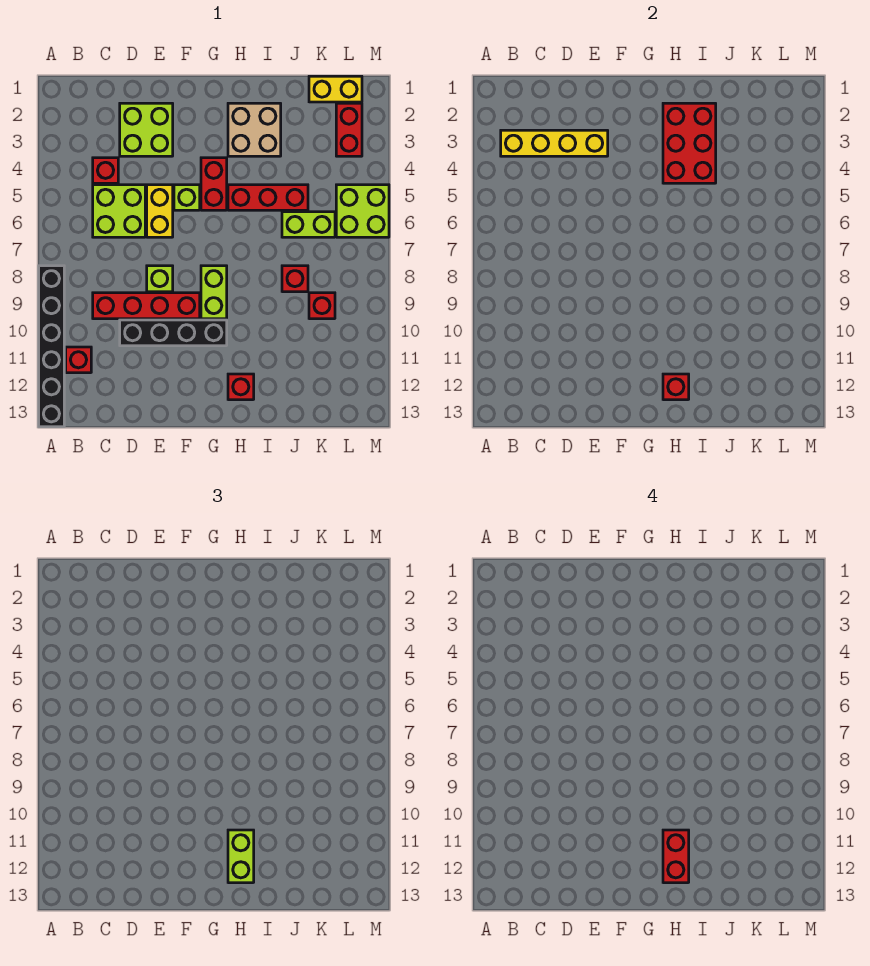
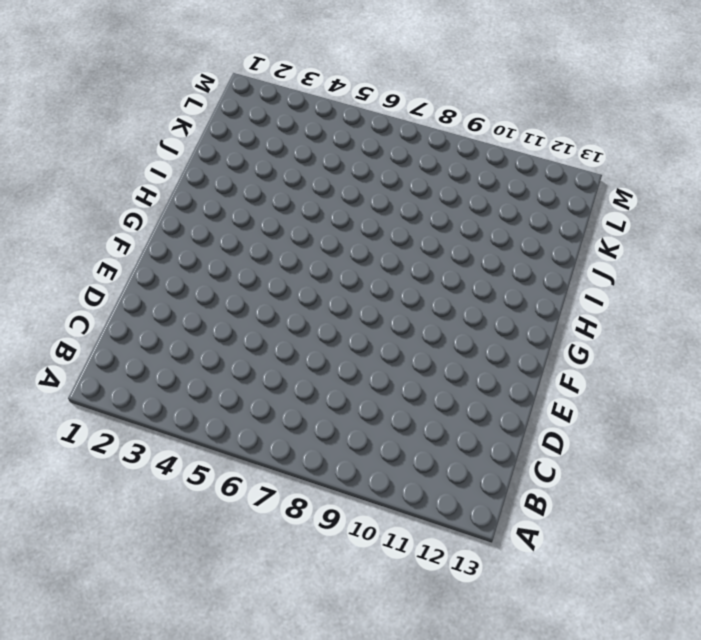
none -> black brick A8:A13 level 1
none -> red brick B11 level 1
none -> red brick C4 level 1

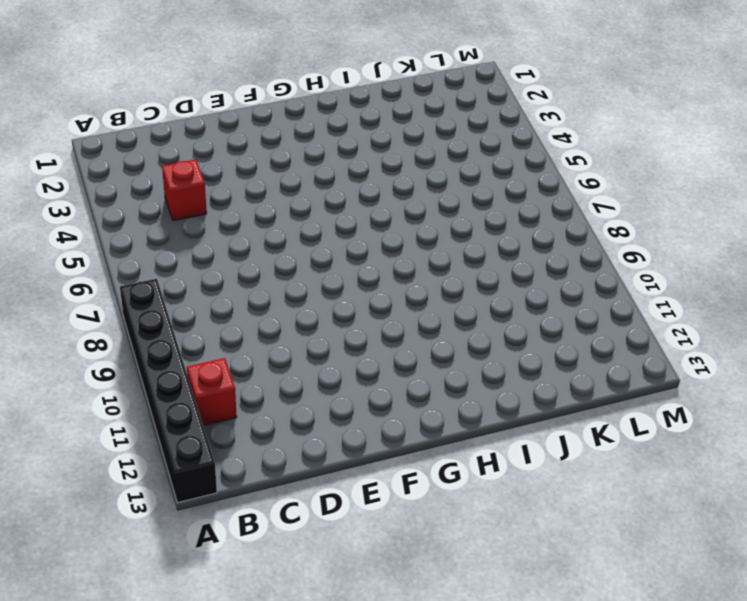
none -> lime brick C5:D6 level 1
none -> red brick C9:F9 level 1
none -> lime brick D2:E3 level 1

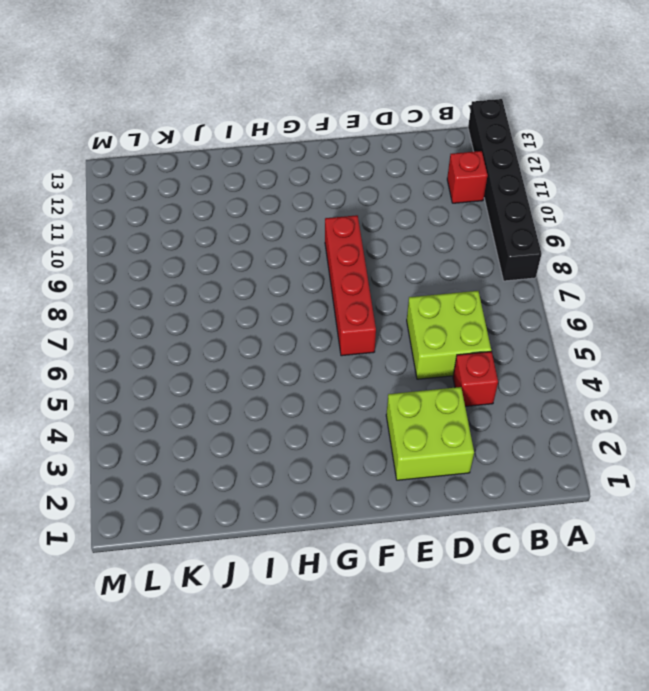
red brick F6:F9 level 1 -> red brick C9:F9 level 1
none -> black brick D10:G10 level 1
none -> yellow brick E5:E6 level 1
none -> lime brick E8 level 1

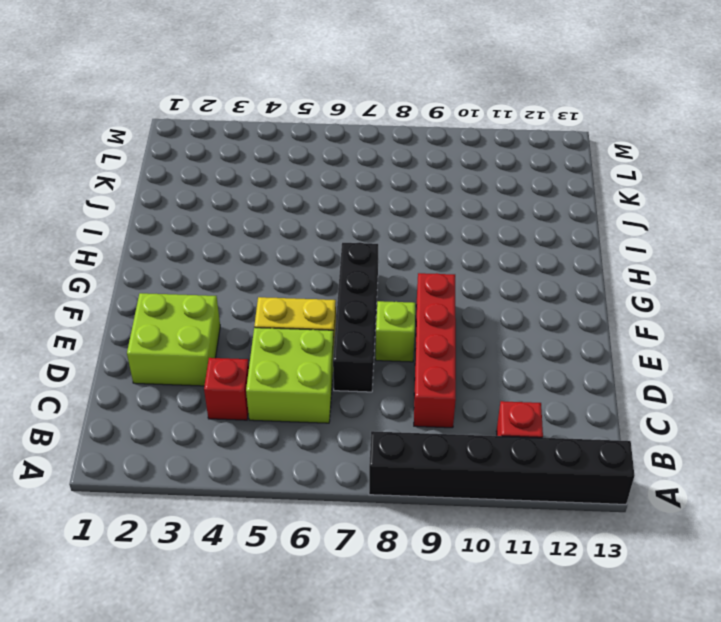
black brick D7:G7 level 1 -> black brick D10:G10 level 1
none -> lime brick F5 level 1
none -> red brick G4:G5 level 1
none -> lime brick G8:G9 level 1

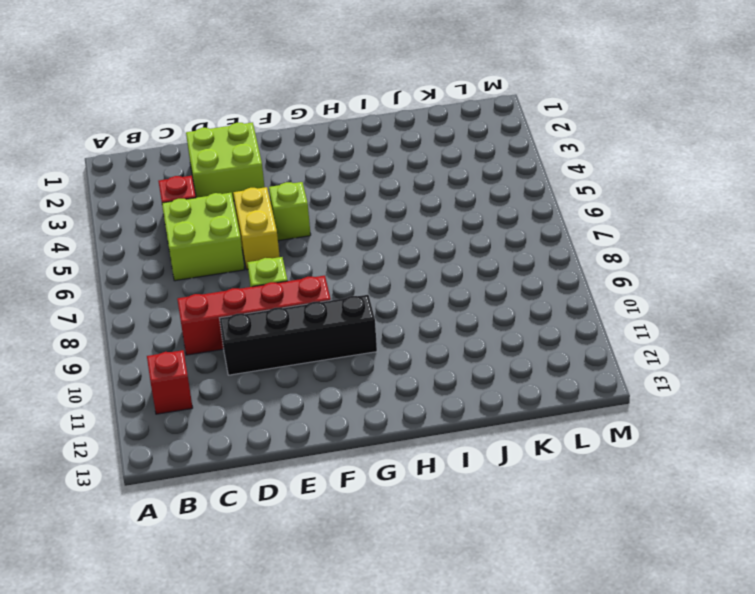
none -> black brick A8:A13 level 1
none -> red brick G4:G5 level 1
none -> lime brick G8:G9 level 1

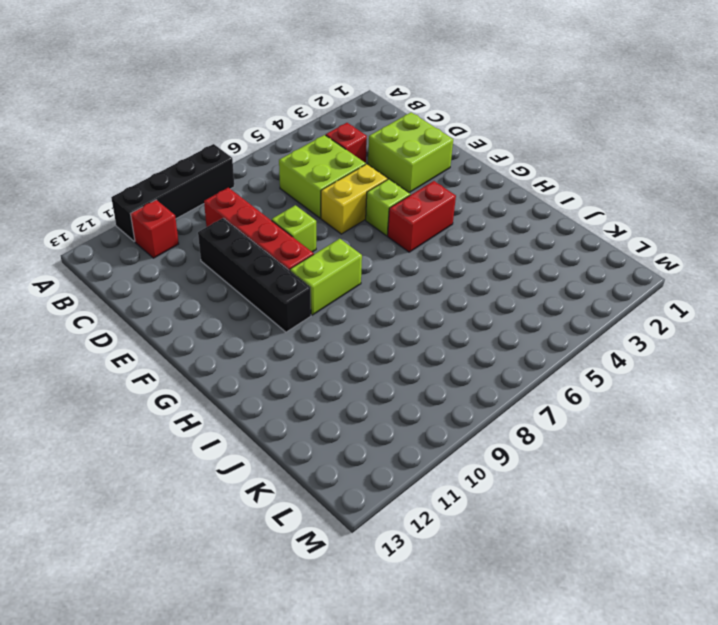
black brick A8:A11 level 1 -> black brick A8:A13 level 1
none -> tan brick H2:I3 level 1
none -> red brick H5:J5 level 1
none -> red brick H12 level 1

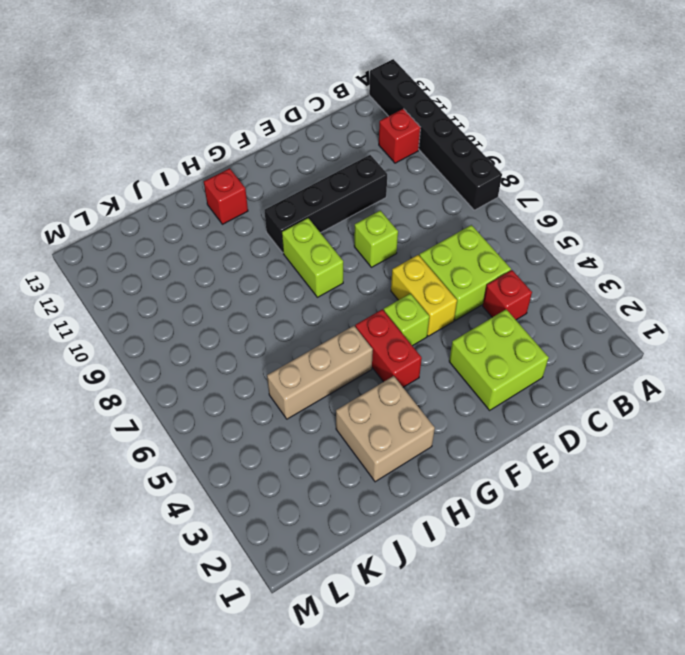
tan brick H5:J5 level 1 -> red brick H5:J5 level 1
none -> red brick C9:F9 level 1
none -> lime brick J6:K6 level 1
none -> red brick J8 level 1

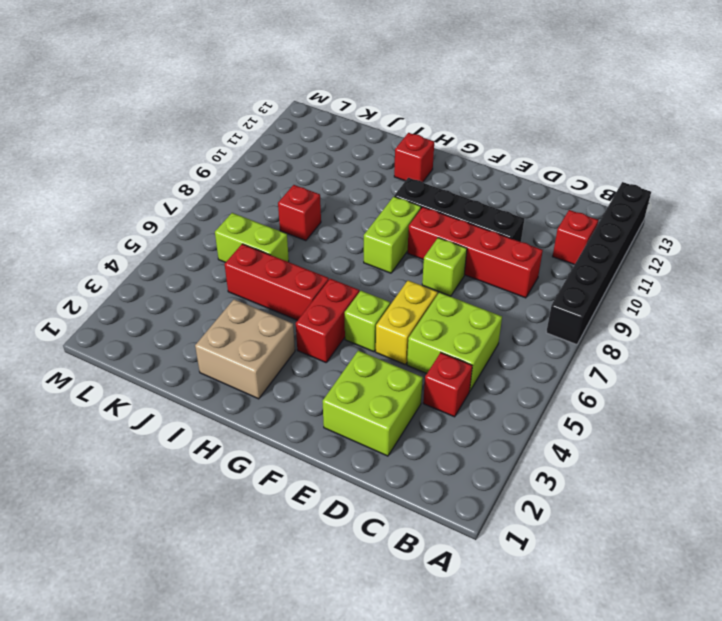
none -> yellow brick K1:L1 level 1
none -> red brick K9 level 1
none -> red brick L2:L3 level 1

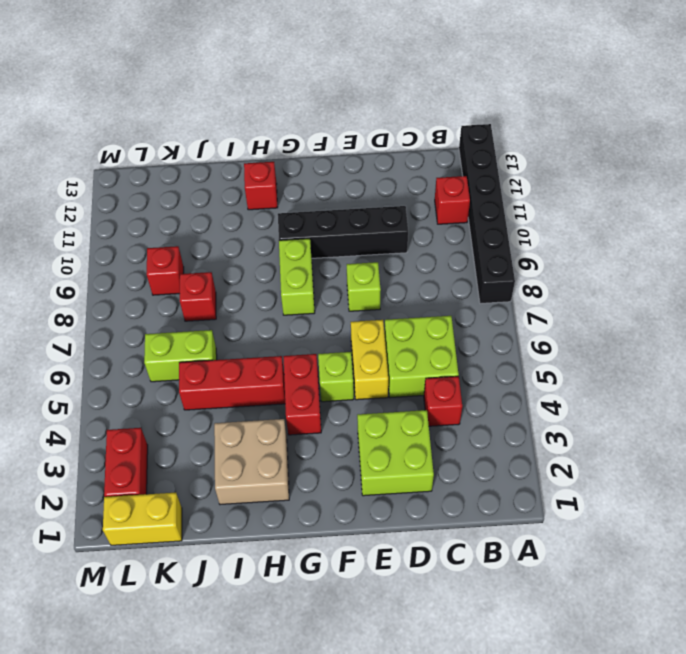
none -> red brick C9:F9 level 1
none -> lime brick L5:M6 level 1
none -> yellow brick B3:E3 level 2

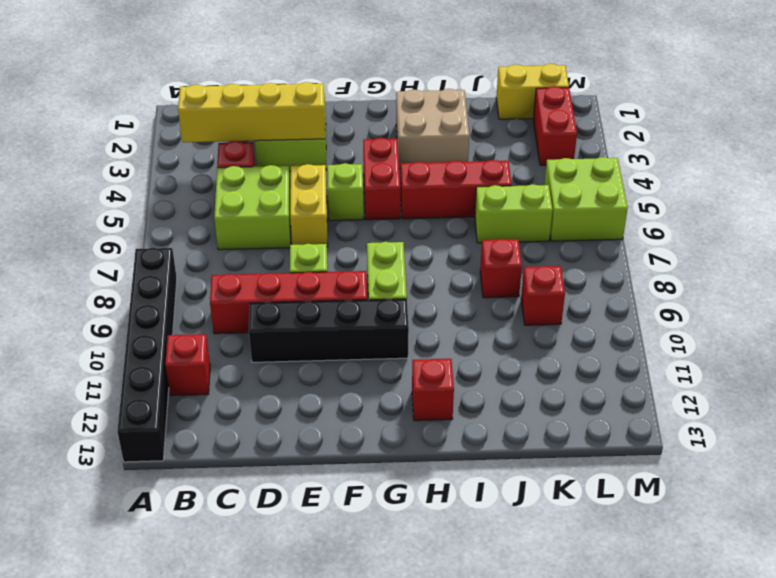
none -> red brick H2:I4 level 2
none -> red brick H12 level 2
none -> lime brick H11:H12 level 3

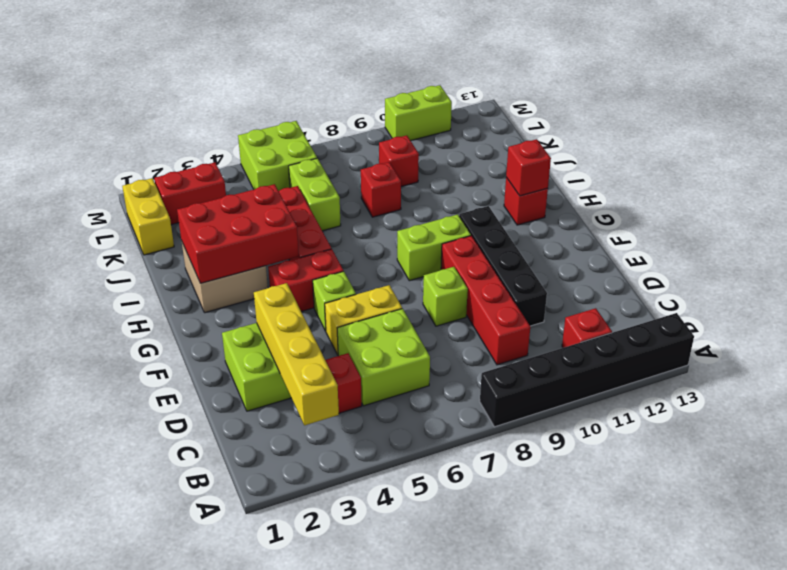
lime brick M10:M11 level 1 -> lime brick H11:H12 level 3
none -> red brick H11:H12 level 4

